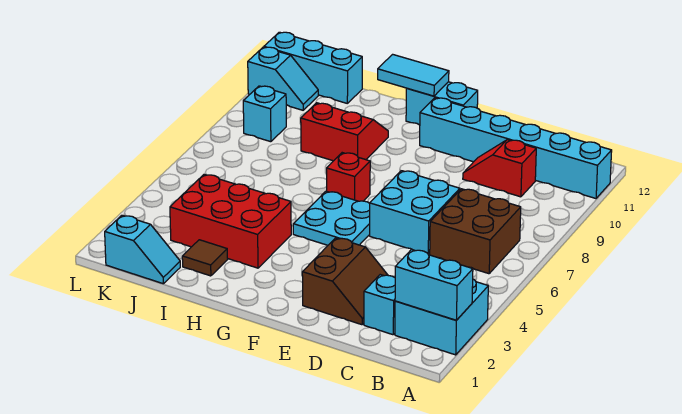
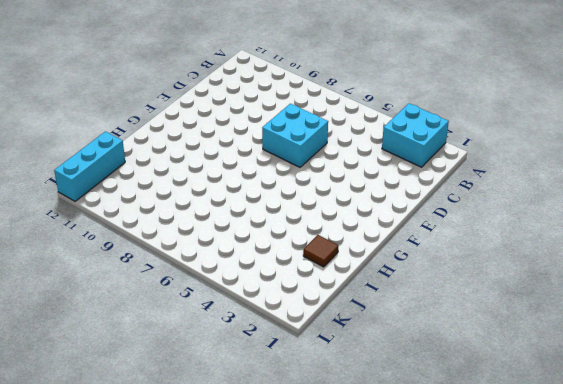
none -> cyan brick A11:F11 level 1
none -> brown brick B6:C7 level 1
none -> cyan brick C2 level 1

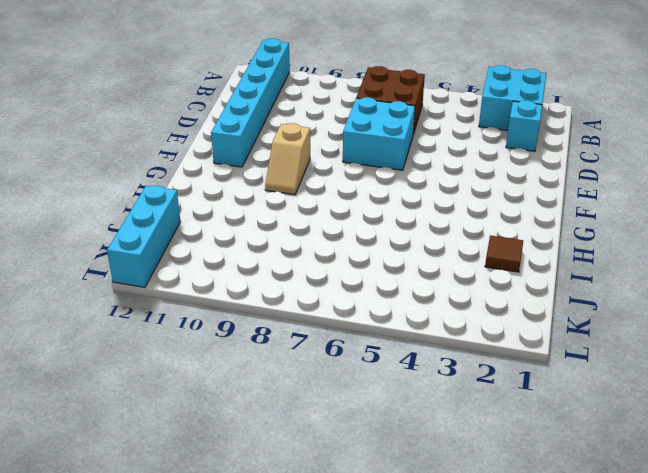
tan slope F9:G9 level 1 top F -> none
none -> red slope C10:D10 level 1 top C
none -> brown slope D2:E3 level 1 top E
none -> cyan plate F5:G6 level 1

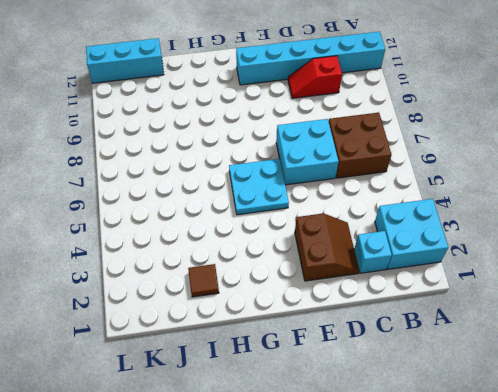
none -> cyan brick F12:G12 level 1
none -> red brick G7 level 1
none -> red brick H3:J4 level 1

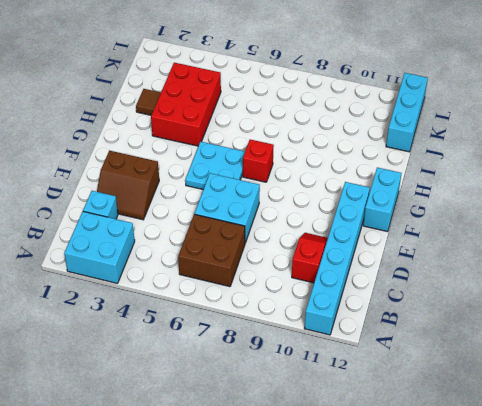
none -> red slope H9:I10 level 1 top 9
none -> cyan slope J1:K1 level 1 top K
none -> cyan brick K9 level 1

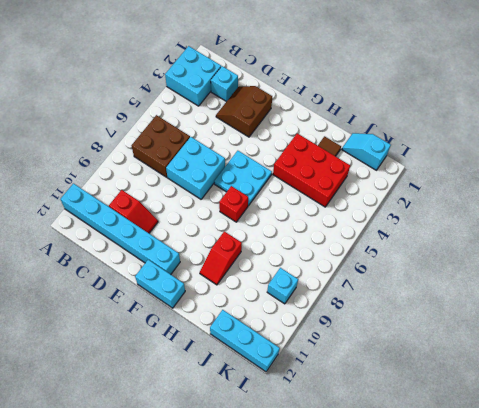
red slope H9:H10 level 1 top 9 -> red slope H9:I10 level 1 top 9
none -> cyan slope K11:L11 level 1 top L
none -> cyan brick A2:B2 level 2
none -> cyan tile G12:H12 level 2

